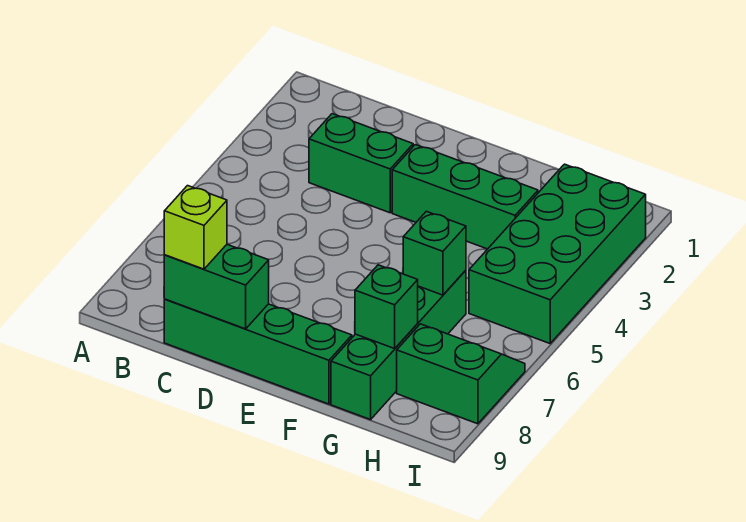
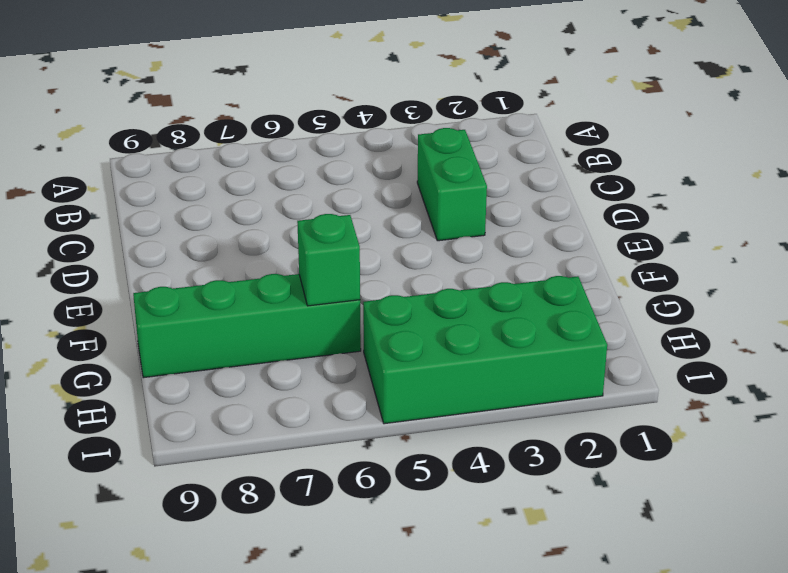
none -> green brick C9:F9 level 1
none -> green brick E3:G3 level 1

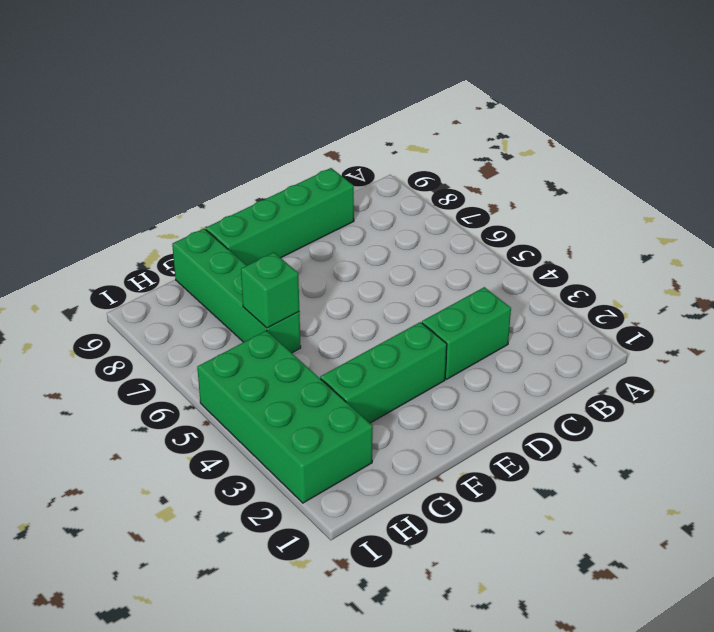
none -> green slope H7:I8 level 1 top 8
none -> green brick C9:D9 level 2

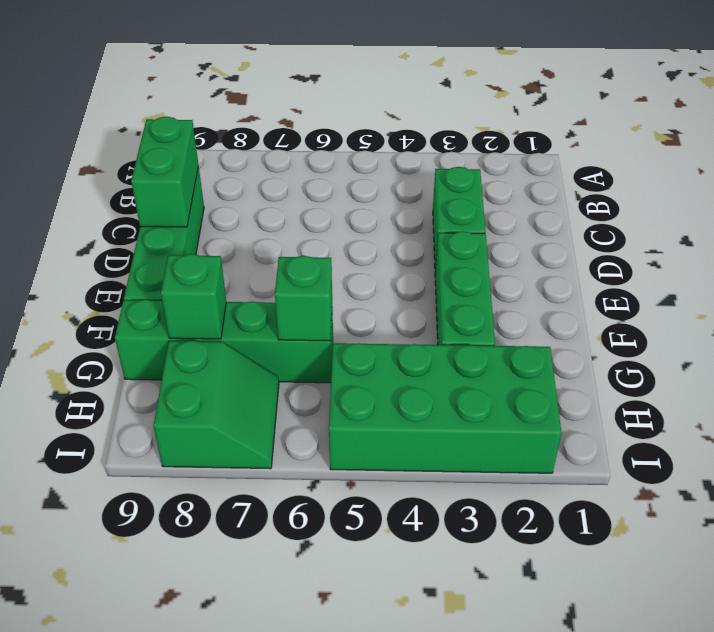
none -> lime brick C9 level 3

